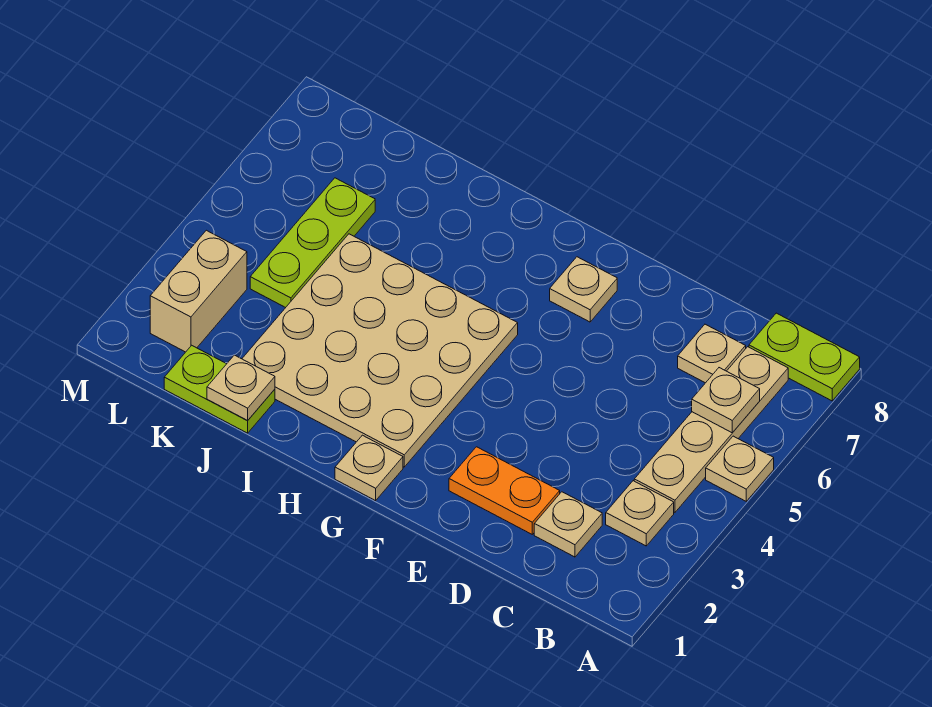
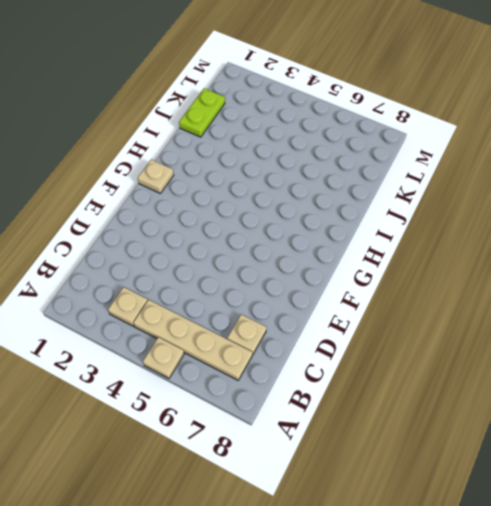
none -> lime plate A8:B8 level 1
none -> tan plate C2 level 1
none -> orange plate D2:E2 level 1

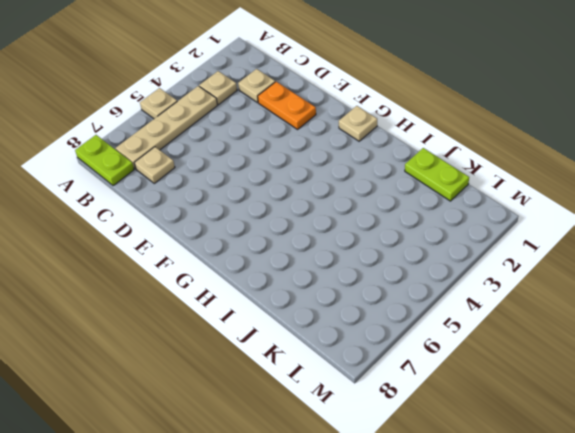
none -> tan plate F7 level 1
none -> tan plate G2:J5 level 1
none -> lime plate K4:K6 level 1

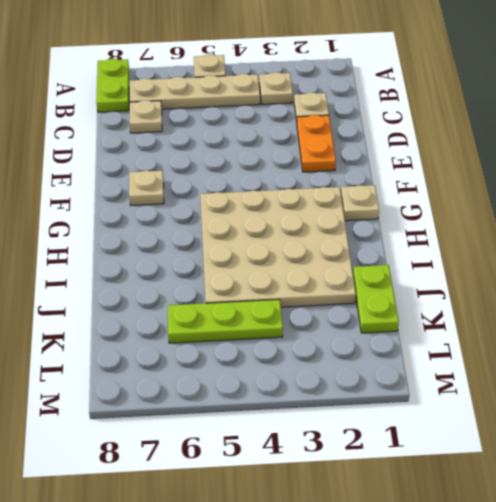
none -> tan brick L2:L3 level 1
none -> tan plate B6 level 2
none -> tan plate J1 level 2

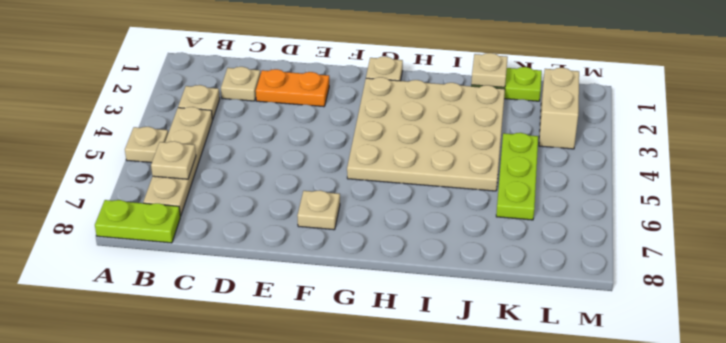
none -> tan plate C7 level 1

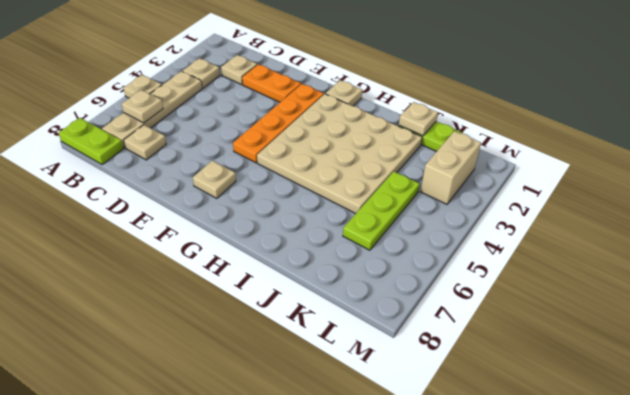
orange plate F2:F5 level 1 -> none

